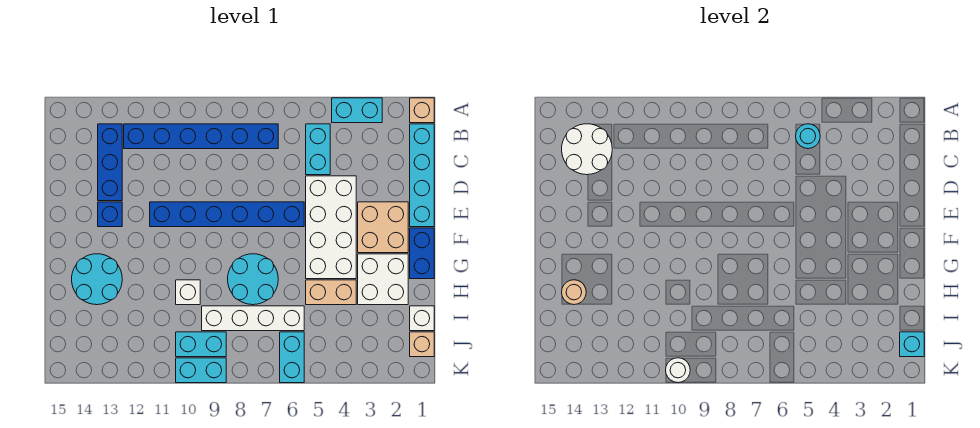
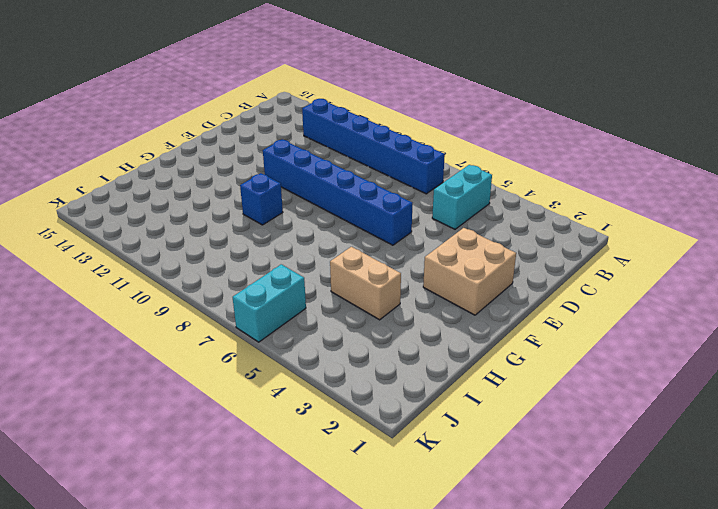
blue brick G10 level 1 -> blue brick E13 level 1
none -> tan brick A1 level 1
none -> cyan brick A3:A4 level 1
none -> cyan brick B1:E1 level 1

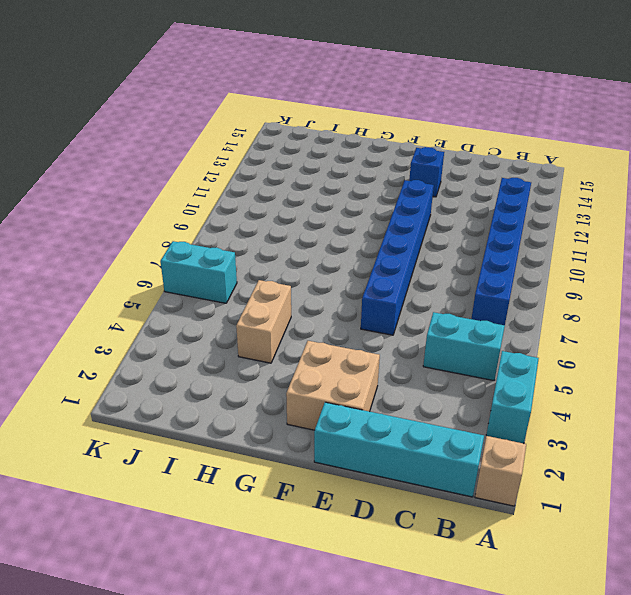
none -> blue brick B13:D13 level 1
none -> white brick D4:G5 level 1
none -> blue brick F1:G1 level 1

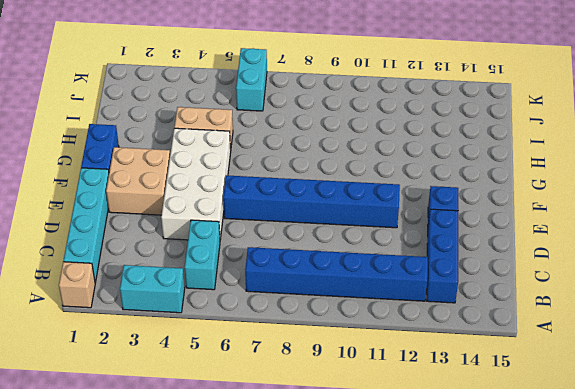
none -> white brick G2:H3 level 1
none -> cyan round brick G7:H8 level 1
none -> cyan round brick G13:H14 level 1

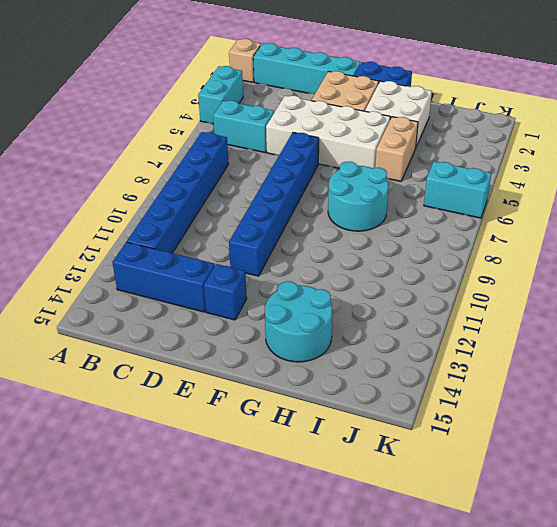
none -> white brick H10 level 1
none -> white brick I1 level 1
none -> white brick I6:I9 level 1

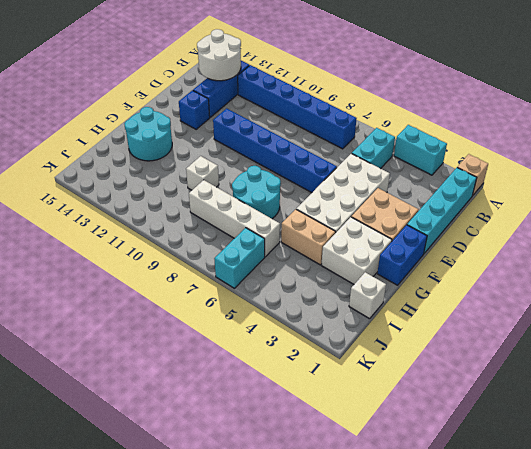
none -> tan brick J1 level 1
none -> cyan brick J9:J10 level 1
none -> cyan brick K9:K10 level 1

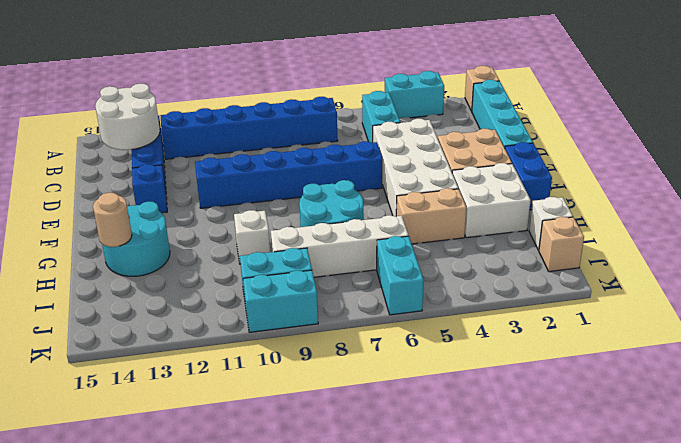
none -> cyan round brick B5 level 2
none -> cyan brick J1 level 2
none -> white round brick K10 level 2

